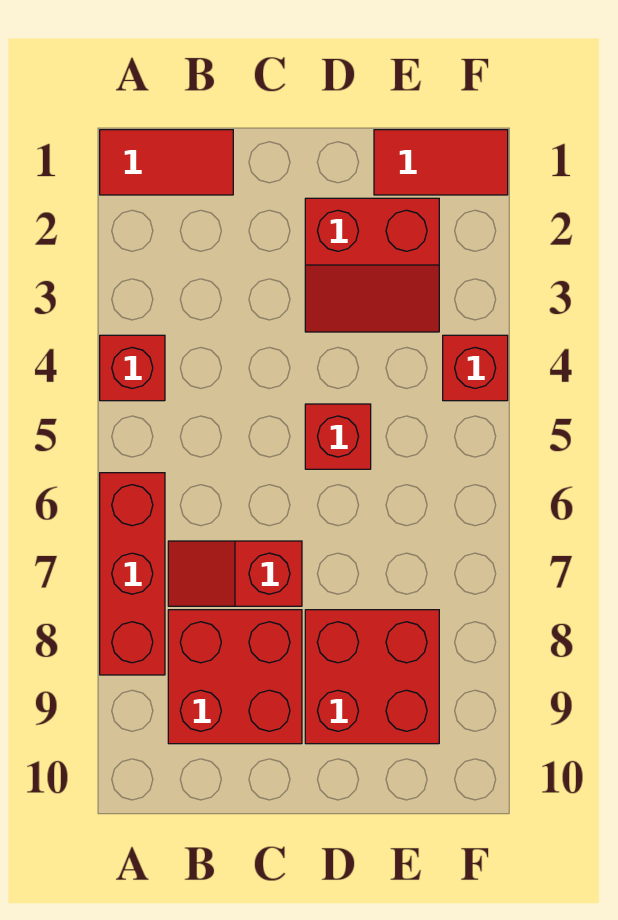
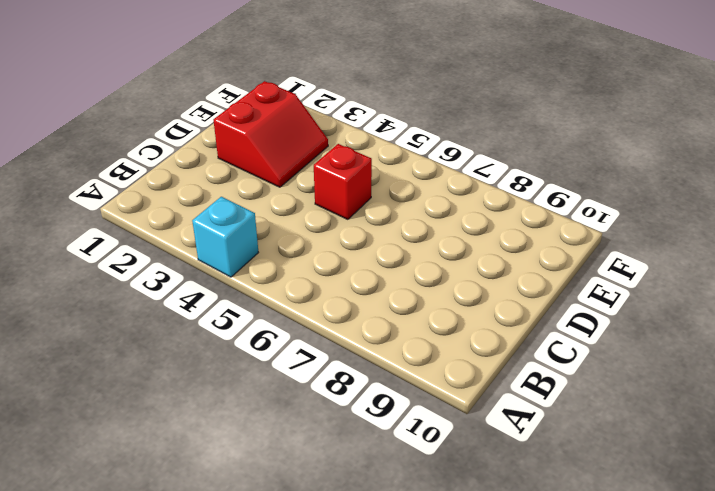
cyan brick A4 level 1 -> red brick A4 level 1
none -> red tile A1:B1 level 1
none -> red brick A6:A8 level 1

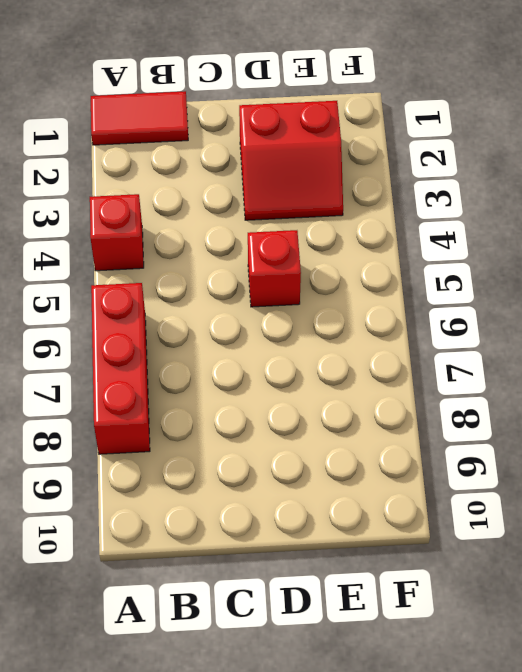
none -> red slope B7:C7 level 1 top C
none -> red brick B8:C9 level 1

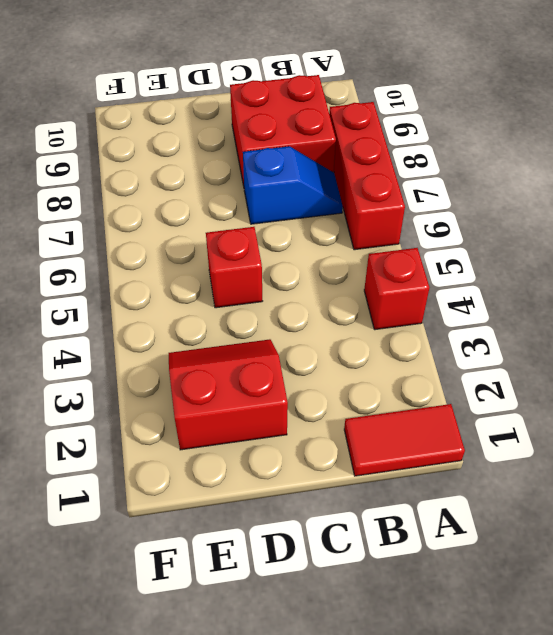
blue slope B7:C7 level 1 top C -> red slope B7:C7 level 1 top C
none -> red brick D8:E9 level 1
none -> red tile E1:F1 level 1

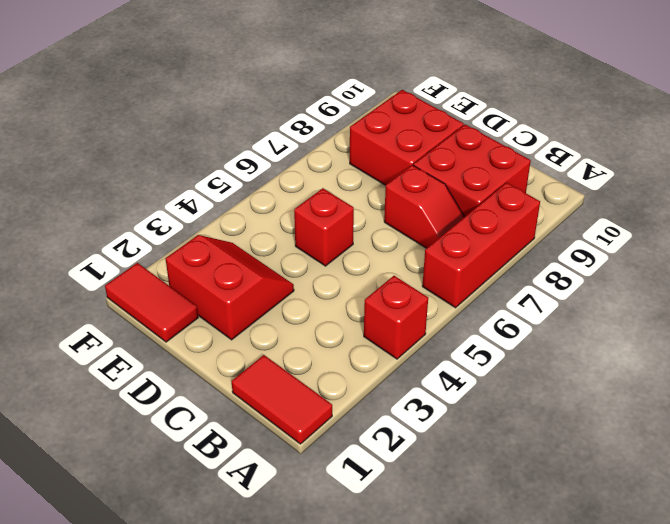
none -> red brick F4 level 1

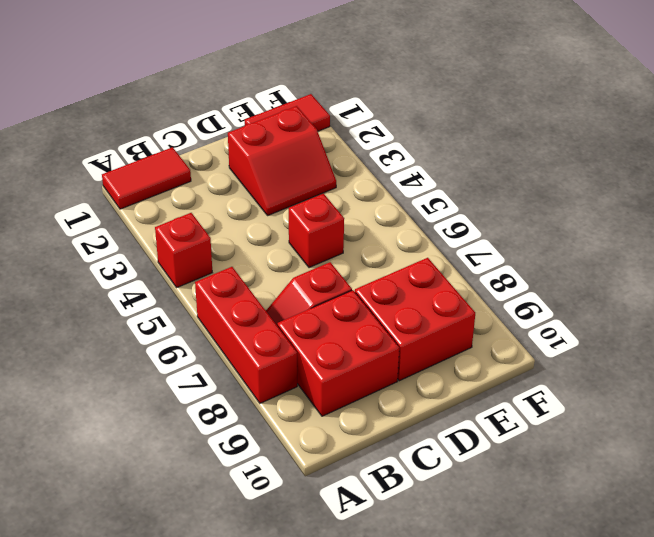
none -> red brick F4 level 1

